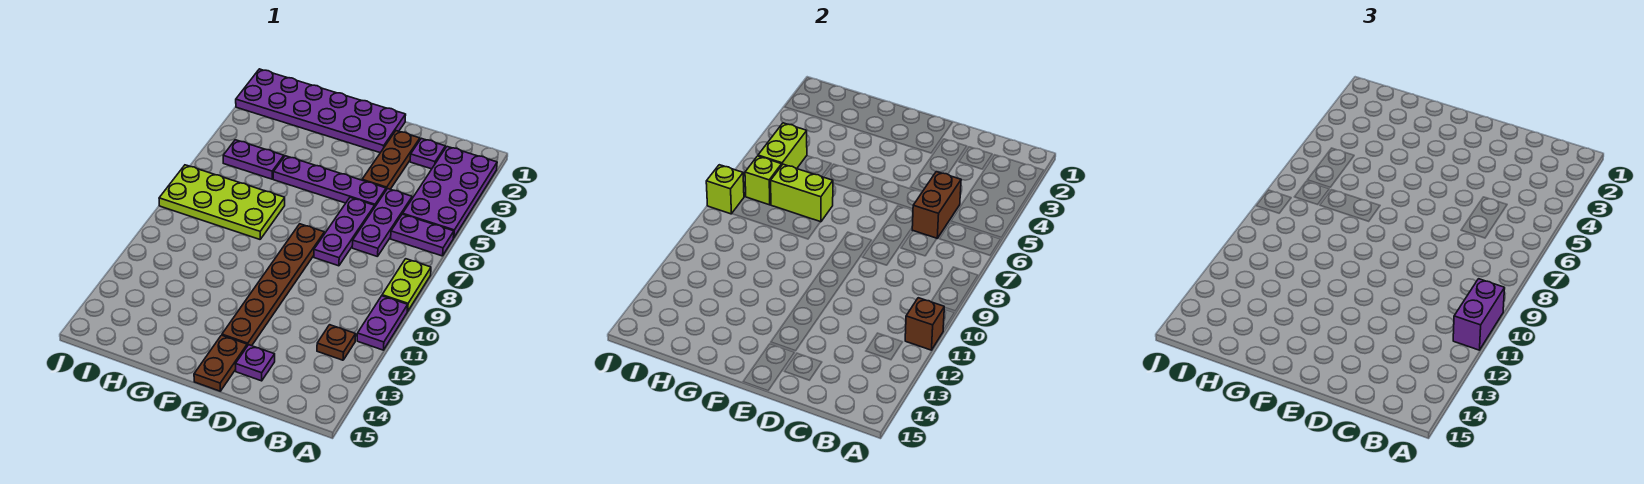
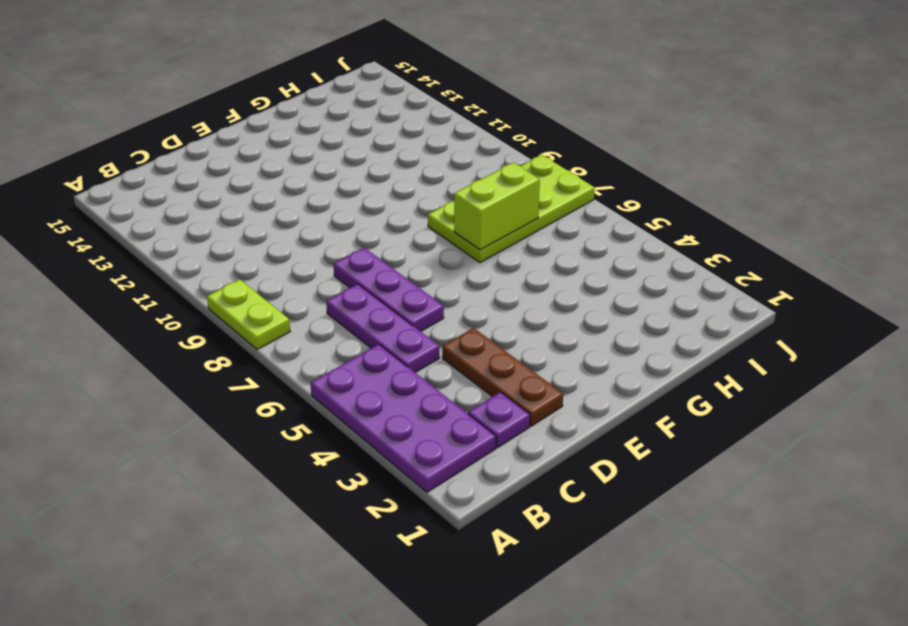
none -> purple plate A6:B6 level 1
none -> purple plate A10:A11 level 1
none -> brown plate B12 level 1

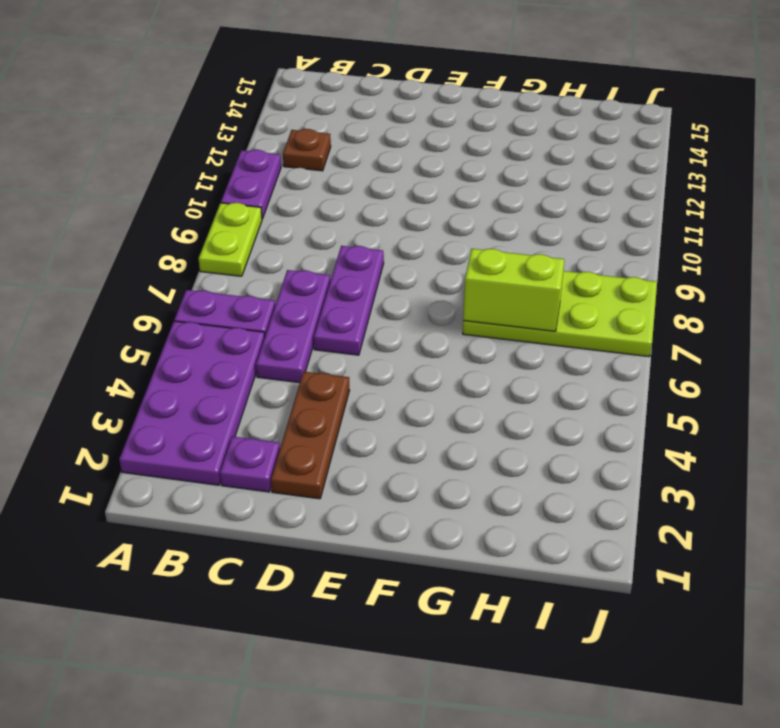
none -> purple plate D5:G5 level 1
none -> purple plate D14 level 1
none -> purple plate E1:J2 level 1

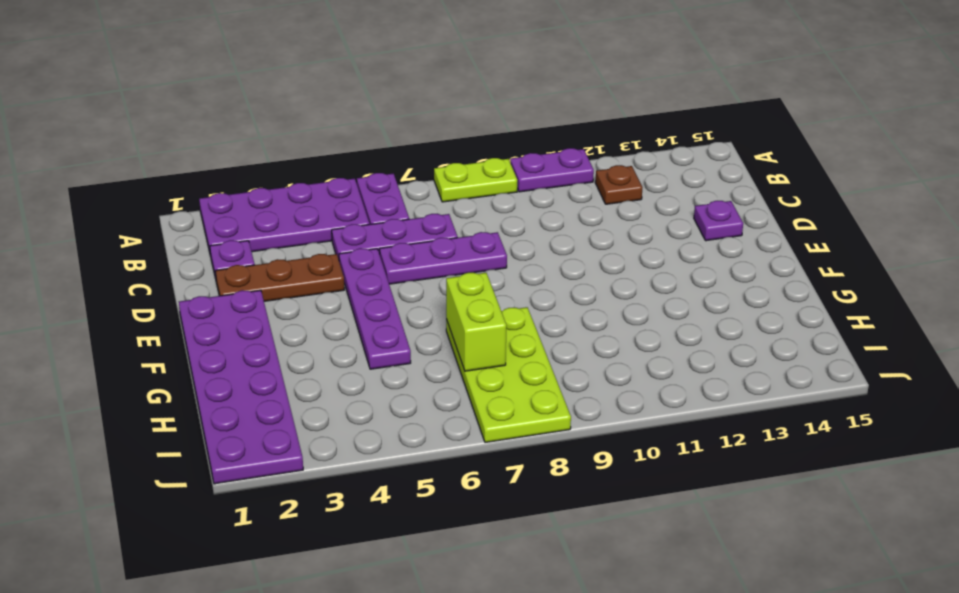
none -> brown plate E8:E13 level 1
none -> brown plate E14:E15 level 1
none -> purple plate H5:I5 level 1

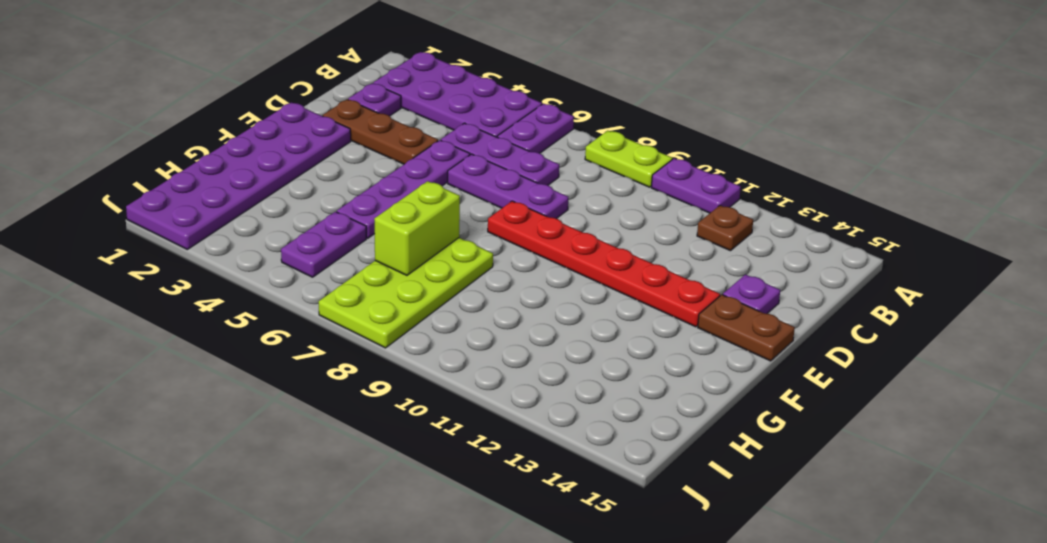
red plate E8:E13 level 1 -> brown plate E8:E13 level 1
none -> brown brick A11 level 2
none -> brown brick C5:C6 level 2
none -> lime brick I5:I6 level 2

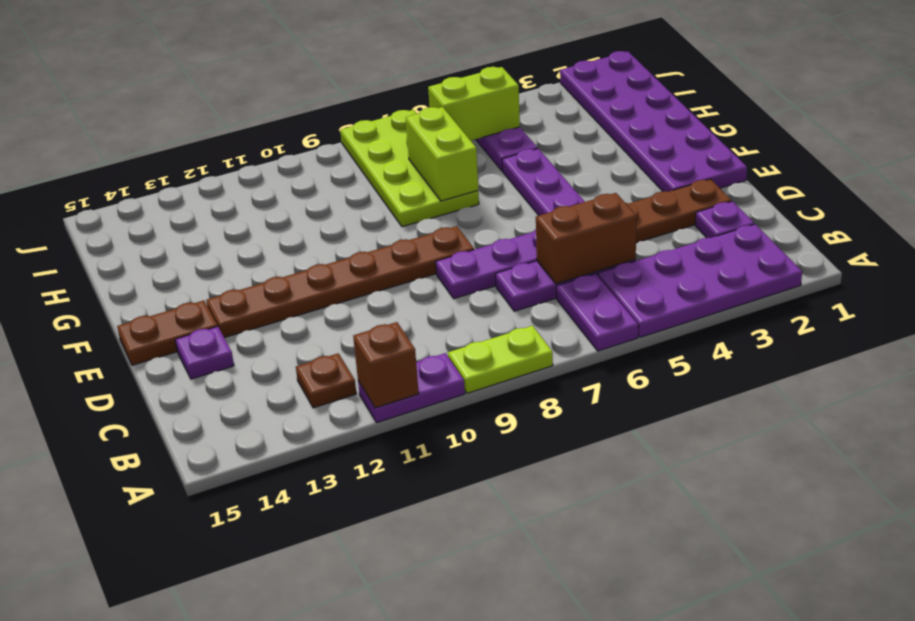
none -> lime brick I7 level 2
none -> lime brick J8 level 2
none -> purple brick A10:A11 level 3

